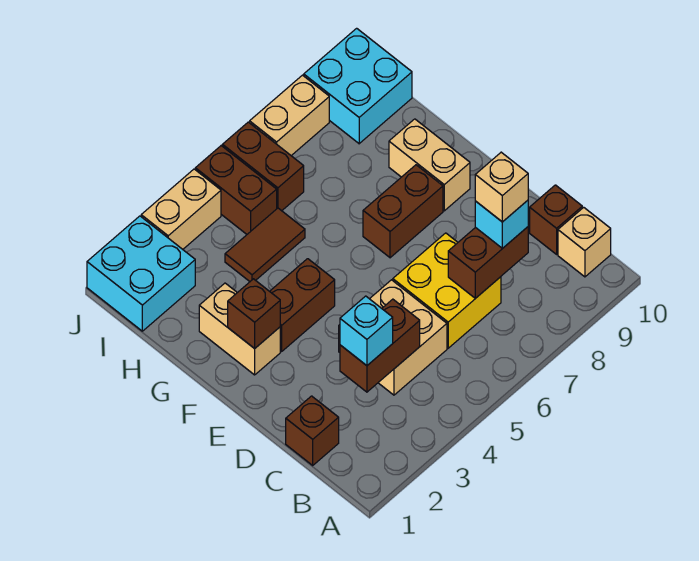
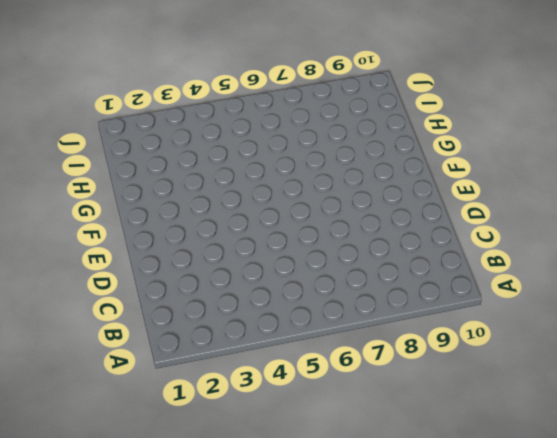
none -> tan brick B10 level 1
none -> brown brick C1 level 1
none -> tan brick C4:D5 level 1

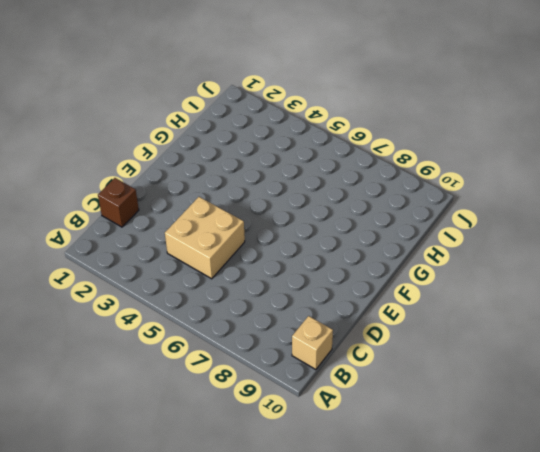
none -> yellow brick C6:D7 level 1
none -> brown brick C10 level 1
none -> tan brick F2:G2 level 1

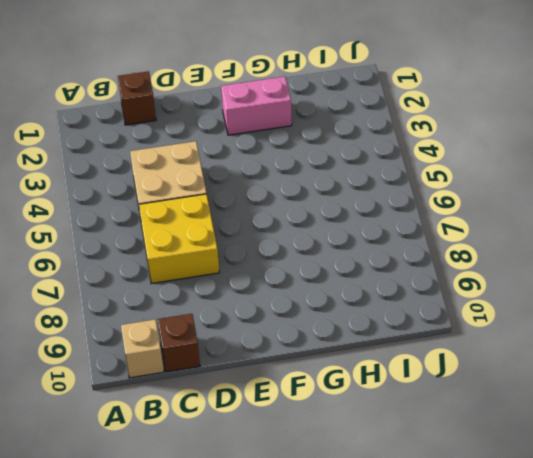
pink brick F2:G2 level 1 -> tan brick F2:G2 level 1
none -> brown brick F3:F4 level 1
none -> brown brick F7:F8 level 1
none -> tan brick F9:G9 level 1

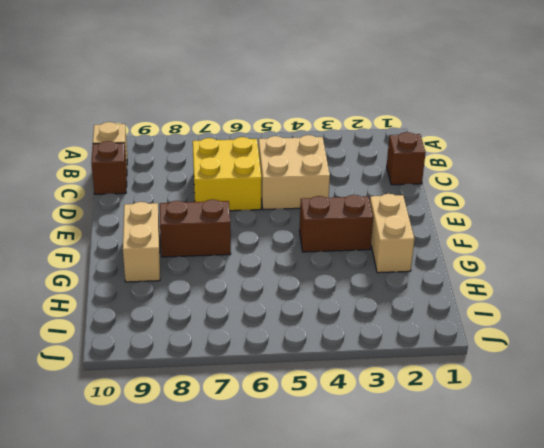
none -> brown tile H4:H5 level 1
none -> cyan brick I1:J2 level 1
none -> brown brick I5:J5 level 1

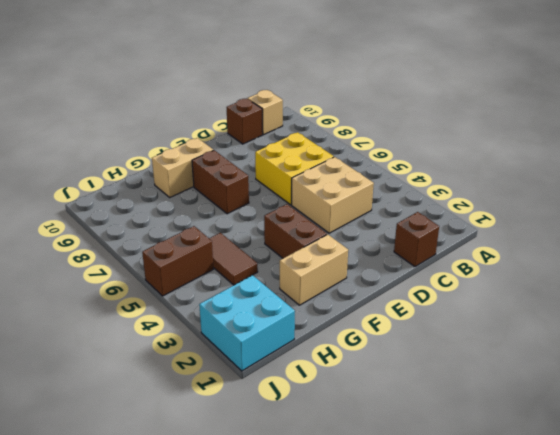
none -> brown brick I6:J6 level 1
none -> cyan brick I9:J10 level 1
none -> tan brick J3:J4 level 1

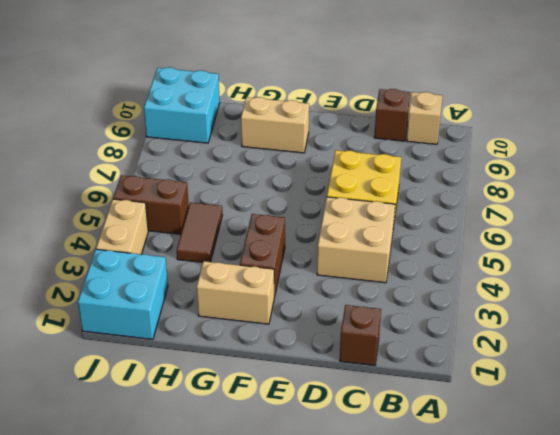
none -> brown brick F7:F8 level 1
none -> brown brick I6:J6 level 1
none -> tan brick J7:J8 level 1

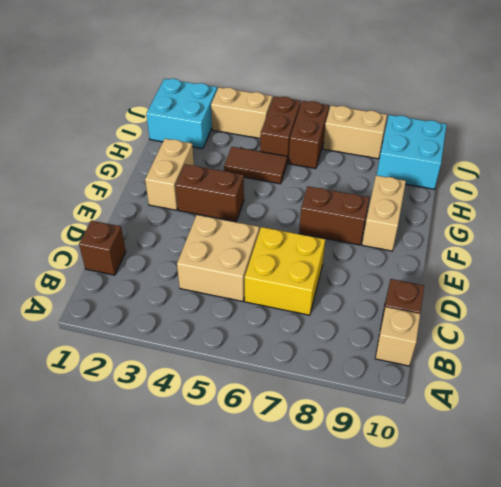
none -> brown brick C3:C4 level 2
none -> brown brick C7:C8 level 2
none -> brown brick F2 level 2

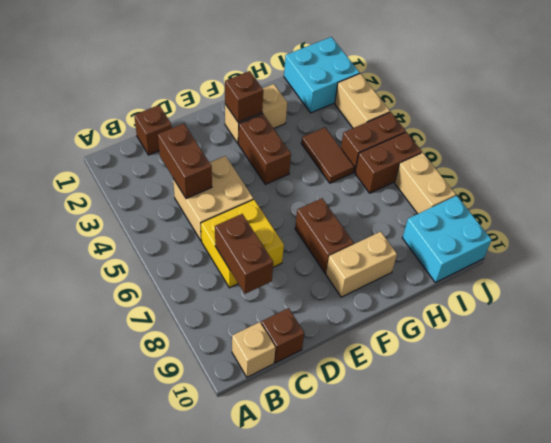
none -> cyan brick C3 level 3
none -> cyan brick C8 level 3
none -> tan brick C8 level 4

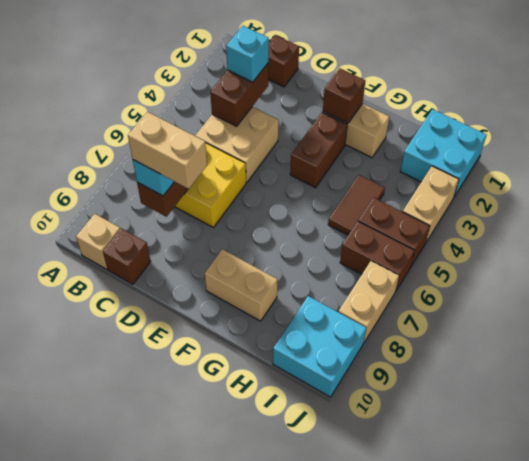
tan brick C8:D8 level 4 -> tan brick C8 level 4
none -> brown brick F7:F8 level 1

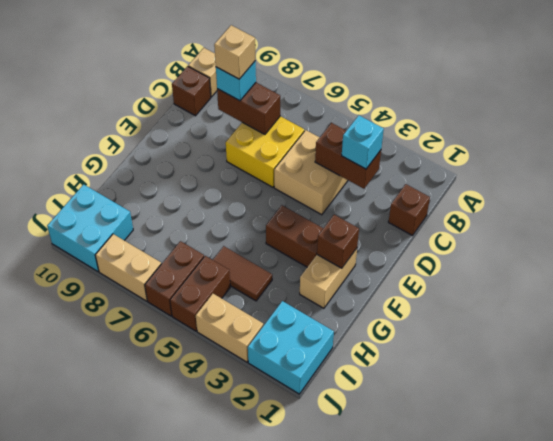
none -> brown brick F7:F8 level 1
none -> tan brick F9:G9 level 1

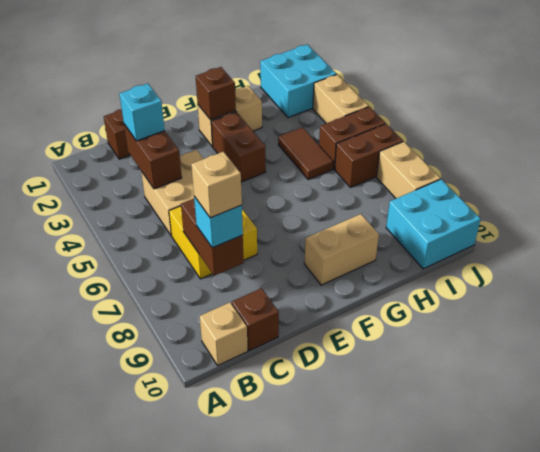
none -> brown brick F7:F8 level 1

